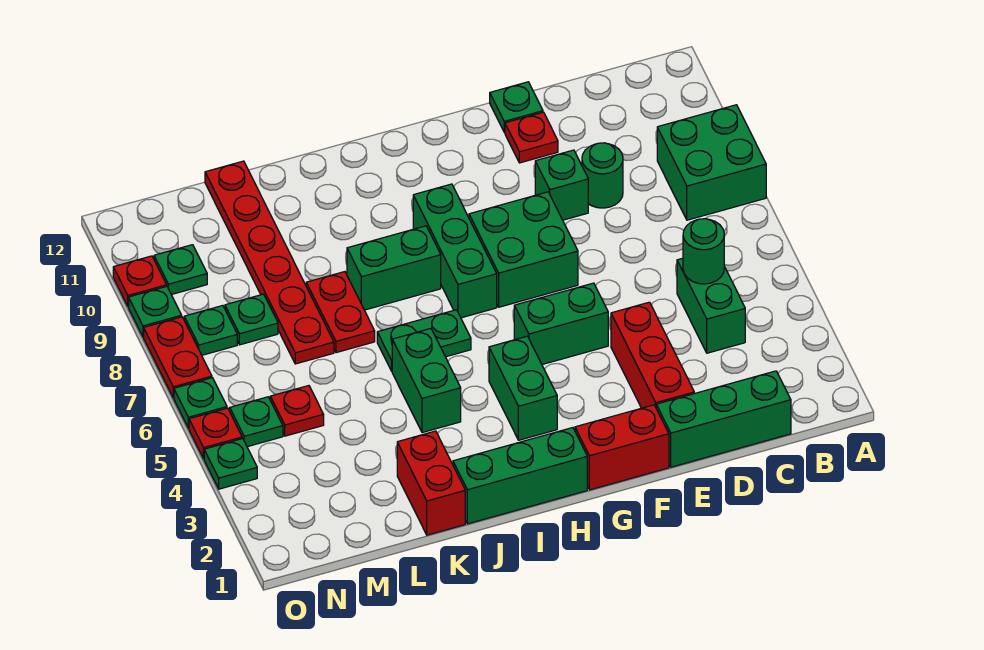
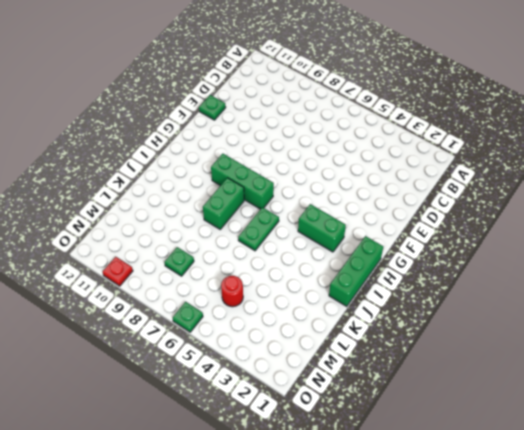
red round brick M5 level 1 -> red plate M5 level 1
none -> green brick A8:B9 level 1
none -> green brick C1:E1 level 1
none -> green brick C4:C5 level 1
none -> green round brick D9 level 1

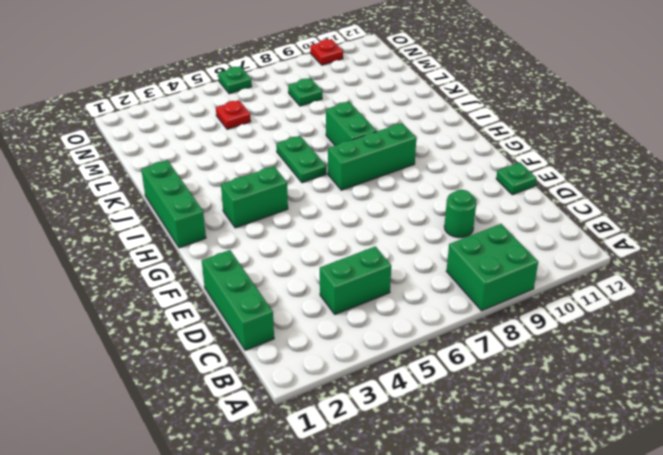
none -> red brick E2:E4 level 1
none -> green brick E9 level 1
none -> red plate E11 level 1
none -> red brick F1:G1 level 1

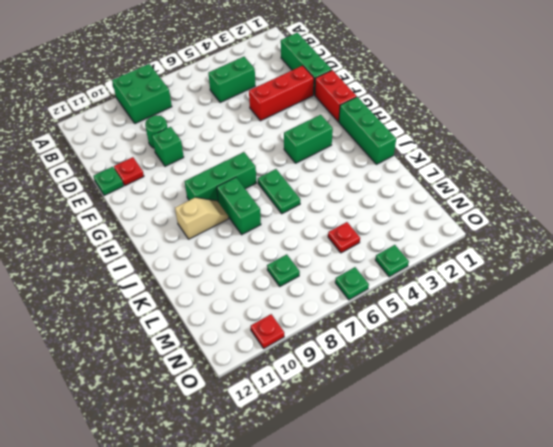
tan slope I9:I10 level 1 top 10 -> none
none -> green brick F5:G5 level 1
none -> green brick F7:G8 level 1
none -> green brick J4:J5 level 1
none -> red brick K1:K2 level 1

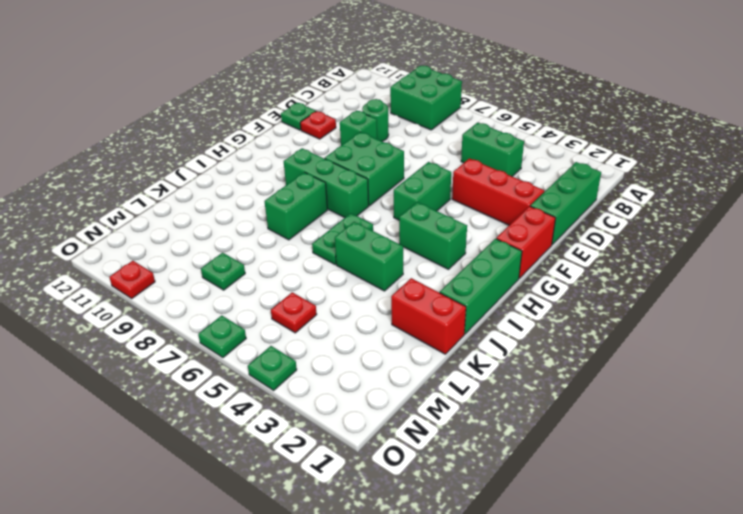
none -> red plate K7:K8 level 1
none -> red plate L7:L12 level 1
none -> green plate N5 level 1
none -> green plate N8 level 1

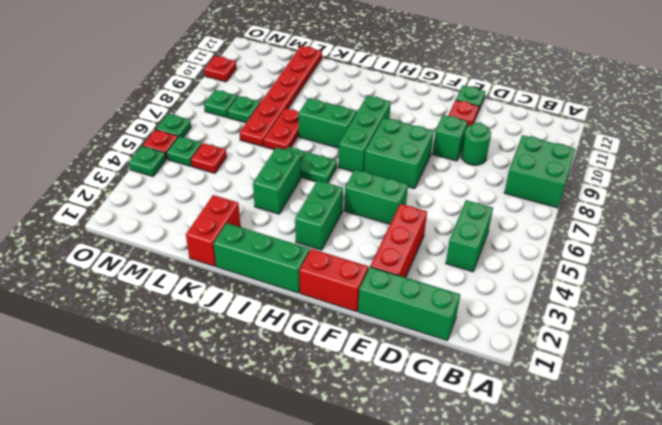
none -> green plate N10 level 1
none -> red plate O7:O8 level 1
none -> green plate O9 level 1
none -> green round brick C5 level 2

